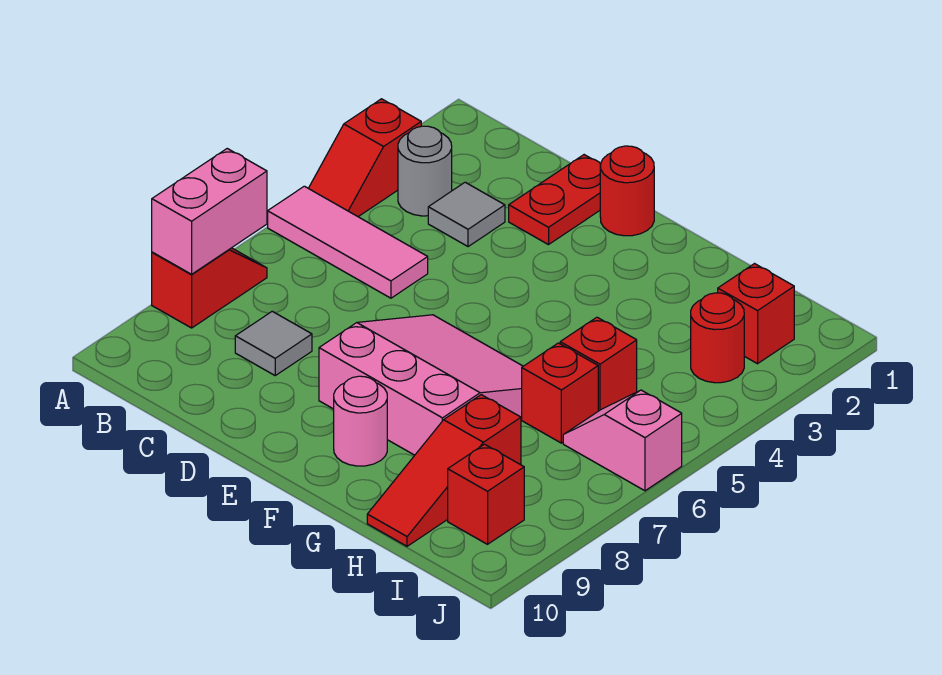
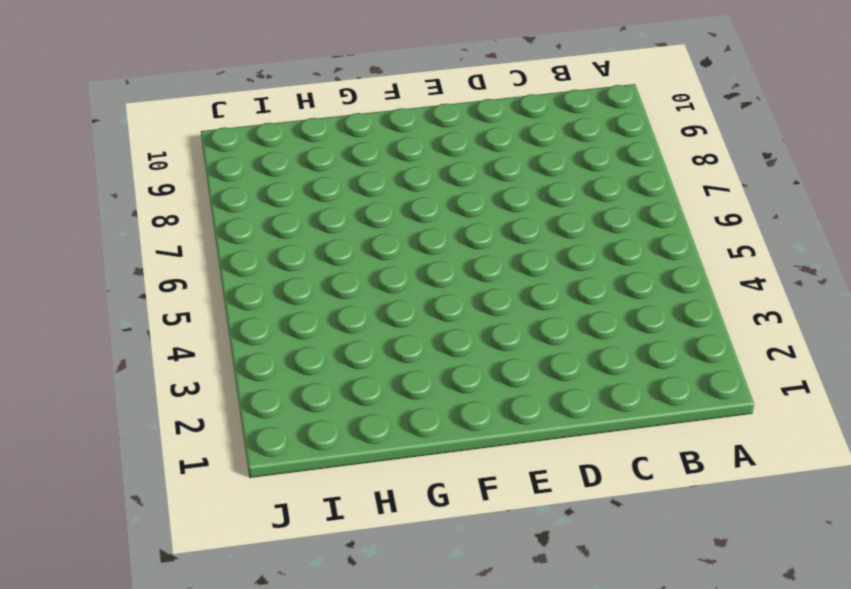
none -> red slope A3:A4 level 1 top 3
none -> pink tile A5:C5 level 1
none -> red slope A7:A8 level 1 top 8

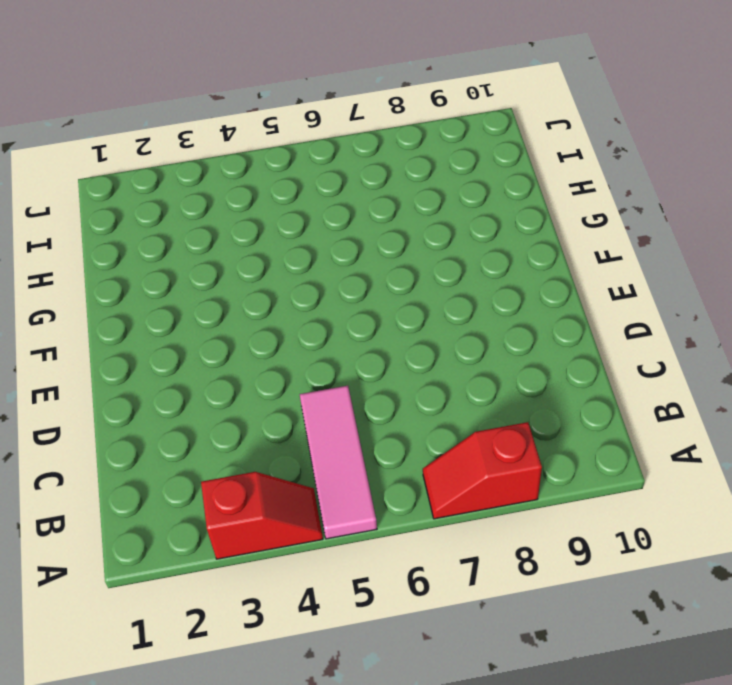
none -> grey round brick B3 level 1
none -> grey tile C3 level 1
none -> grey tile C8 level 1

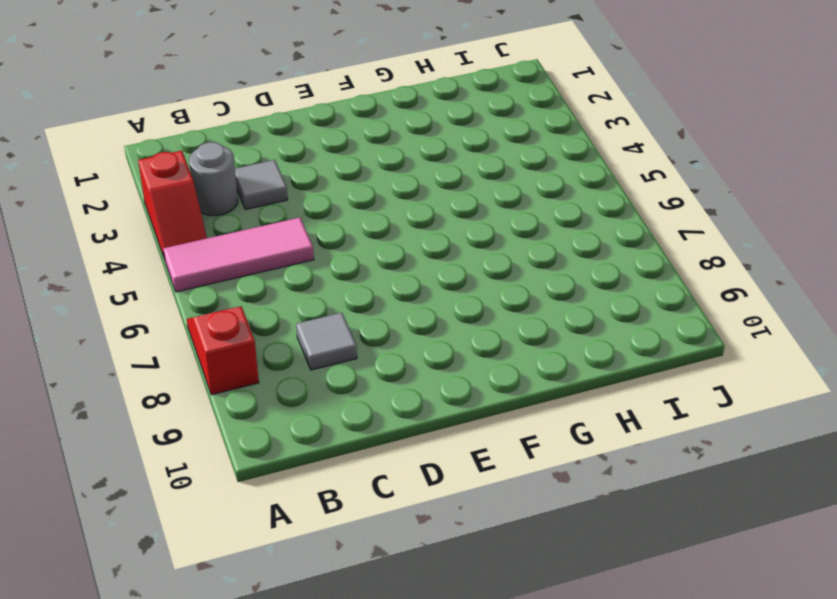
none -> red plate D1:D2 level 1
none -> red round brick E1 level 1
none -> pink slope E6:G8 level 1 top 8

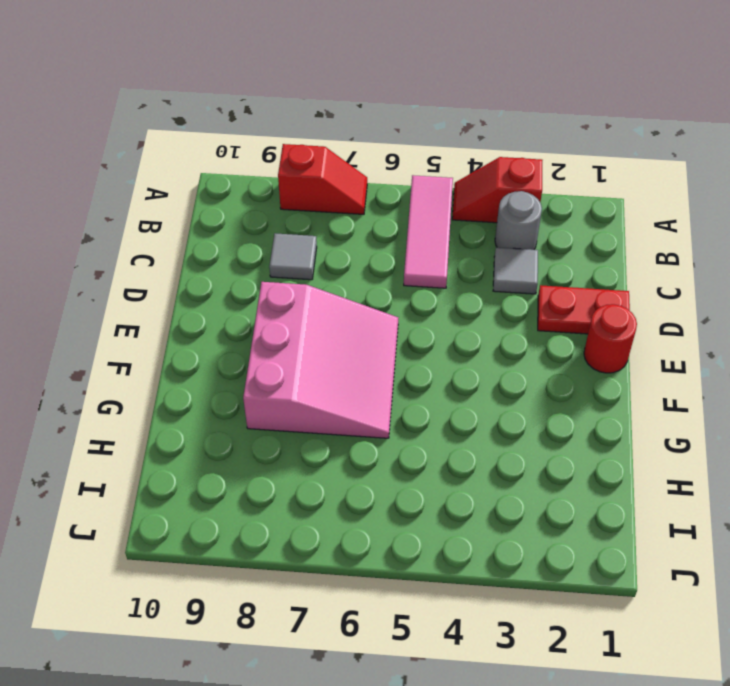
none -> pink round brick F9 level 1
none -> red brick H5 level 1
none -> red brick H6 level 1

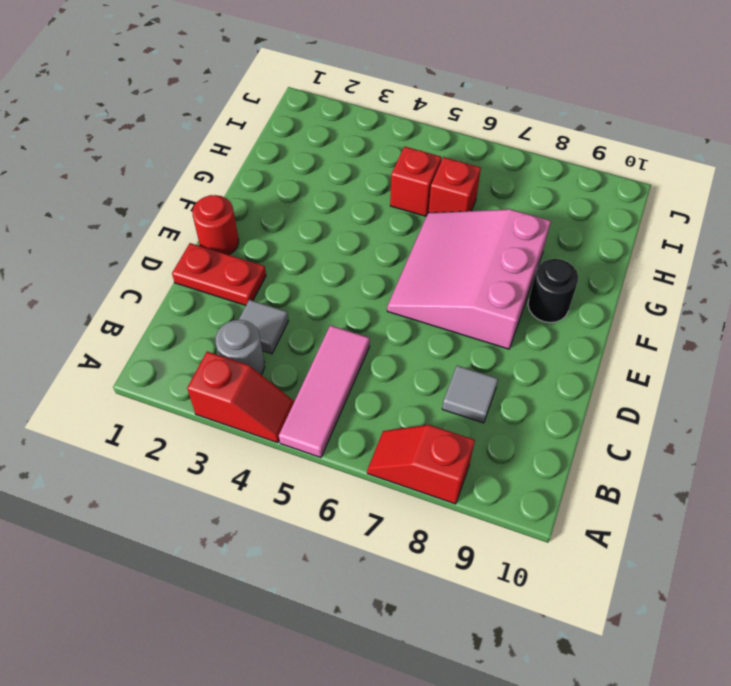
black round brick F9 level 1 -> pink round brick F9 level 1
none -> red slope H8:H10 level 1 top 8
none -> red brick I2 level 1
none -> red round brick I3 level 1

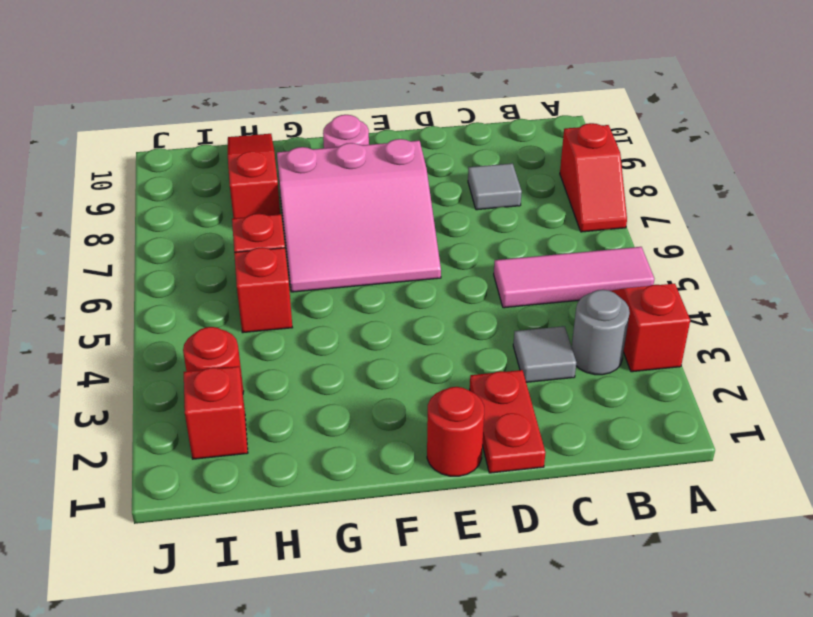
none -> pink slope I6:J6 level 1 top J
none -> red brick I9 level 1
none -> pink brick A7:A8 level 2

